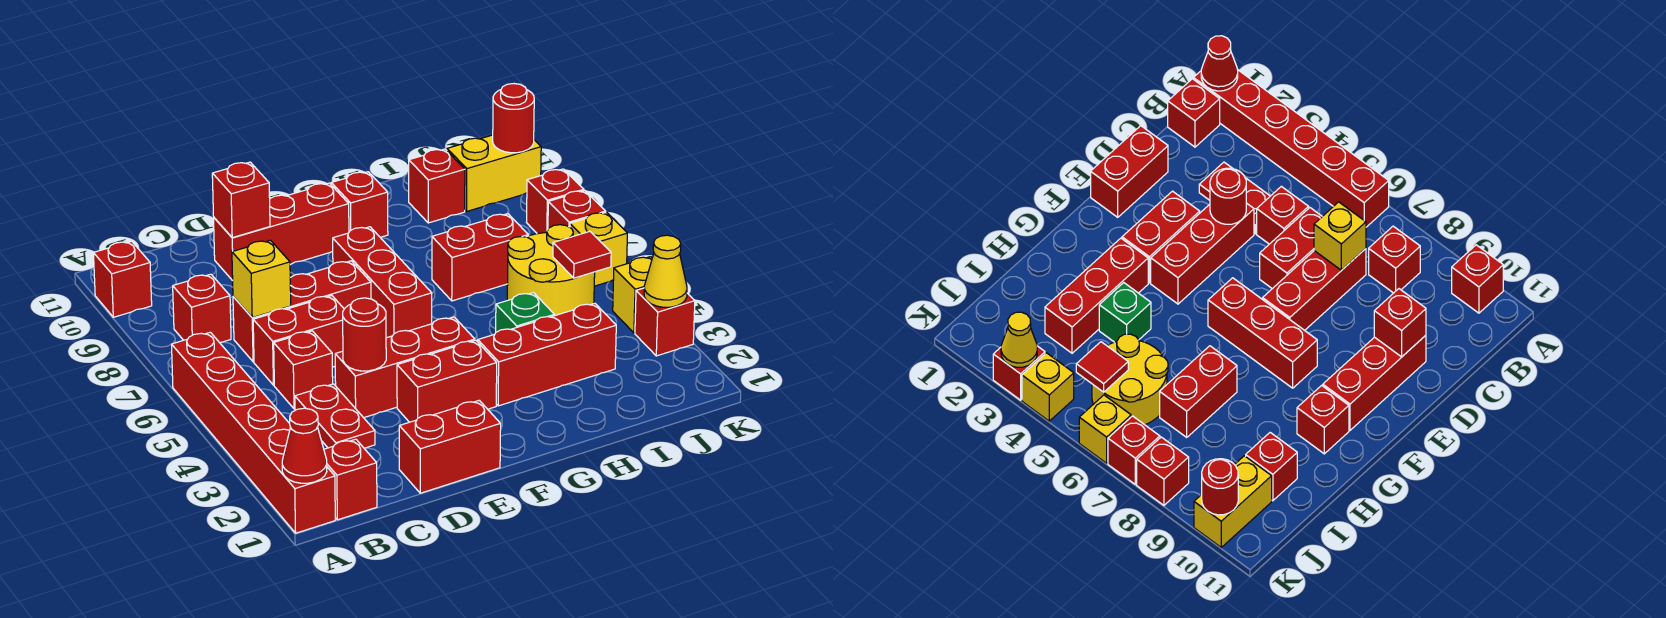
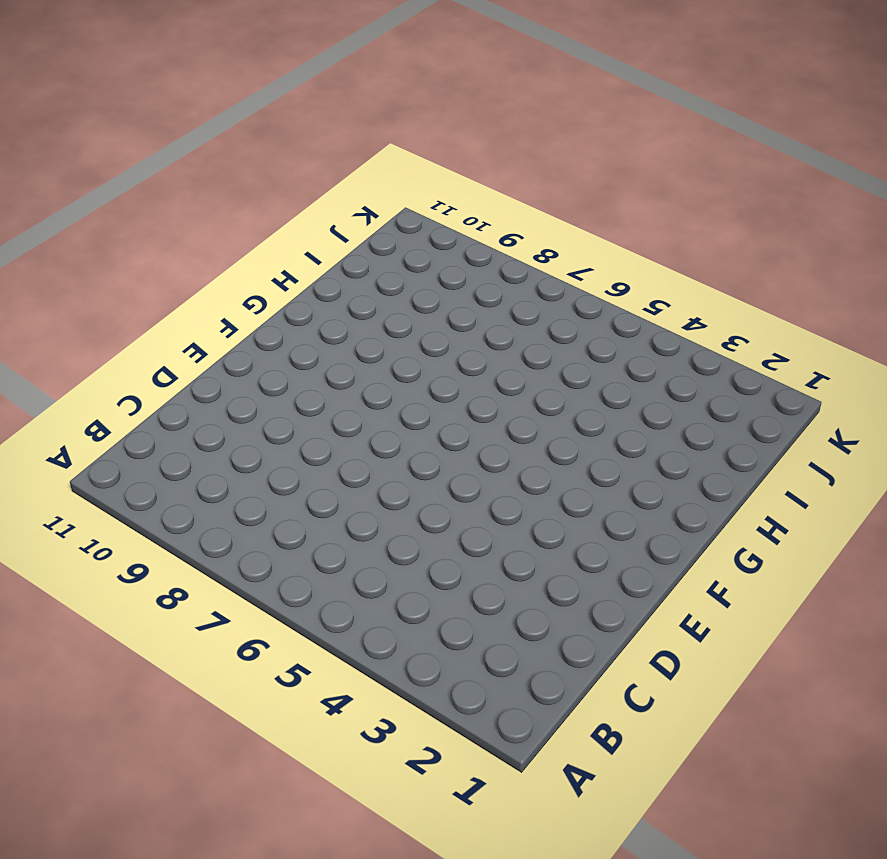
none -> red brick A1:A6 level 1
none -> red brick A10 level 1
none -> red brick B1 level 1
none -> red brick B8 level 1

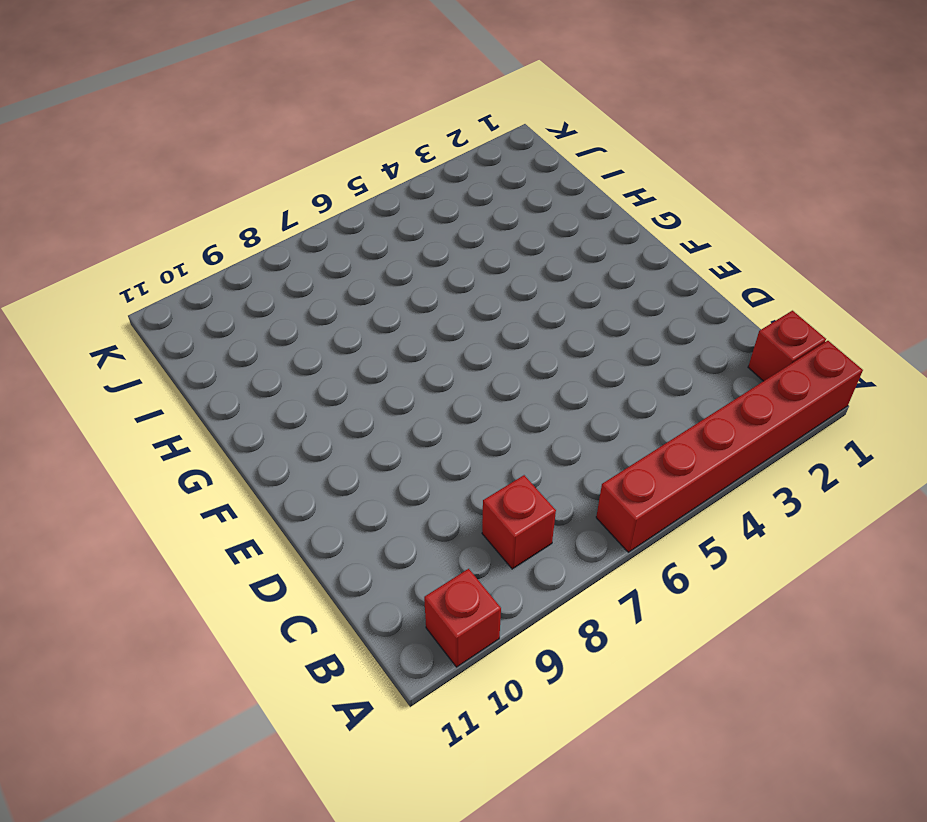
none -> red plate C3:C4 level 1
none -> red brick C5 level 1
none -> red brick C6:D6 level 1
none -> red brick C7:E7 level 1

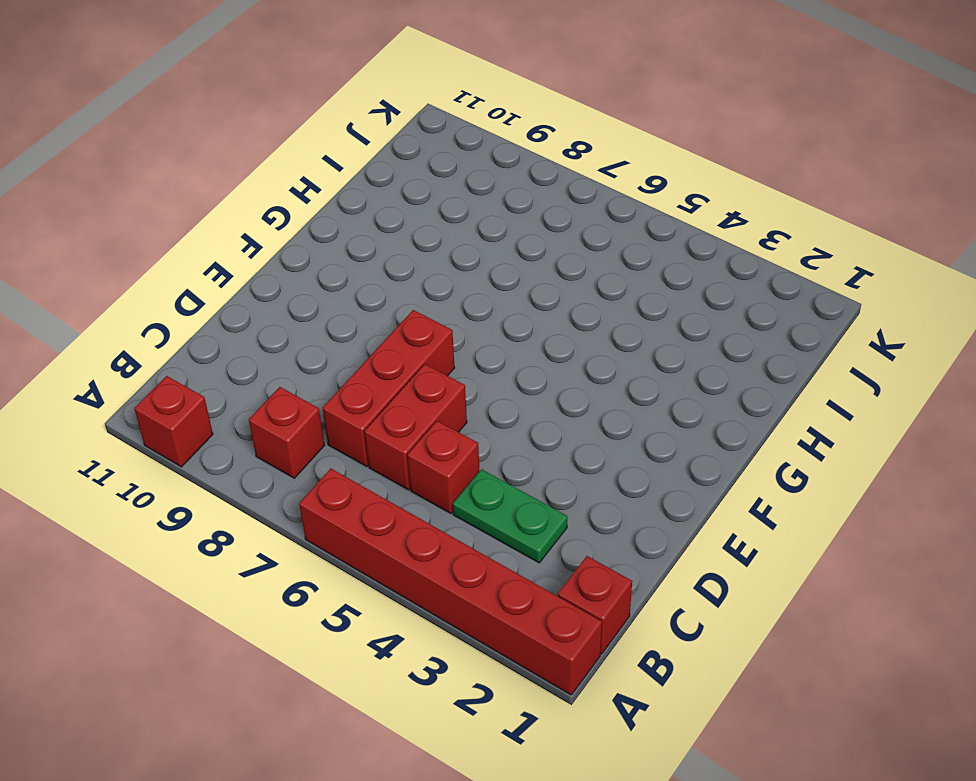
green plate C3:C4 level 1 -> red plate C3:C4 level 1
none -> red brick D1:E1 level 1
none -> red brick D4:F4 level 1
none -> red brick D10:F10 level 1
none -> red brick E3:F3 level 1

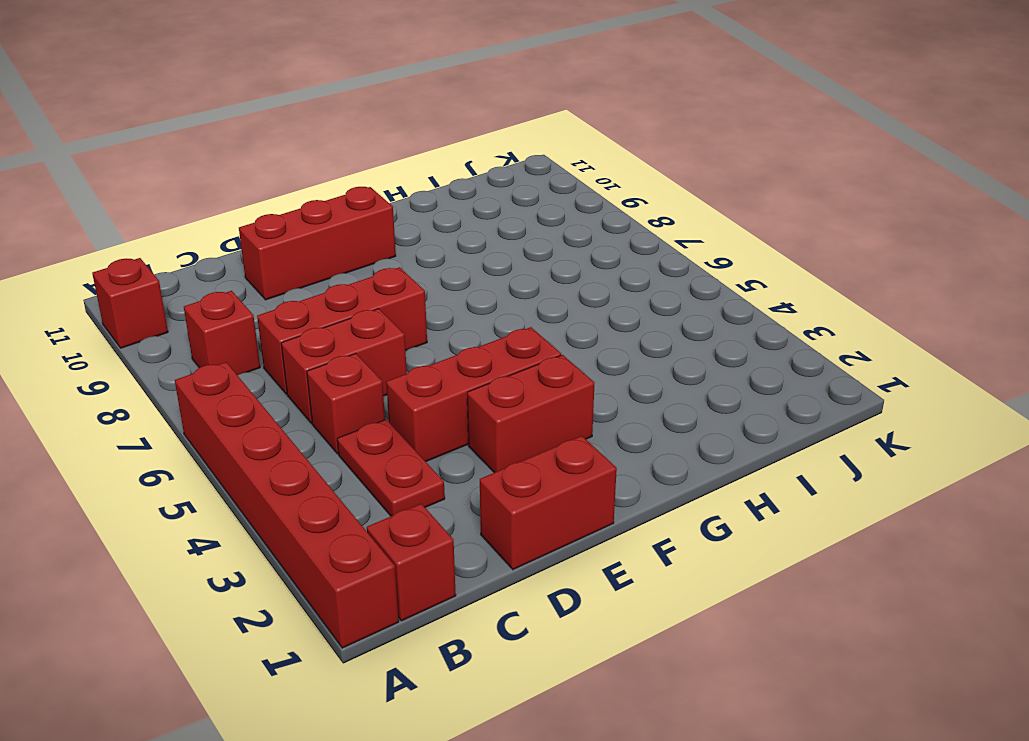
none -> red brick F6:F8 level 1
none -> red brick G3:I3 level 1
none -> red brick G10 level 1
none -> green brick H4 level 1

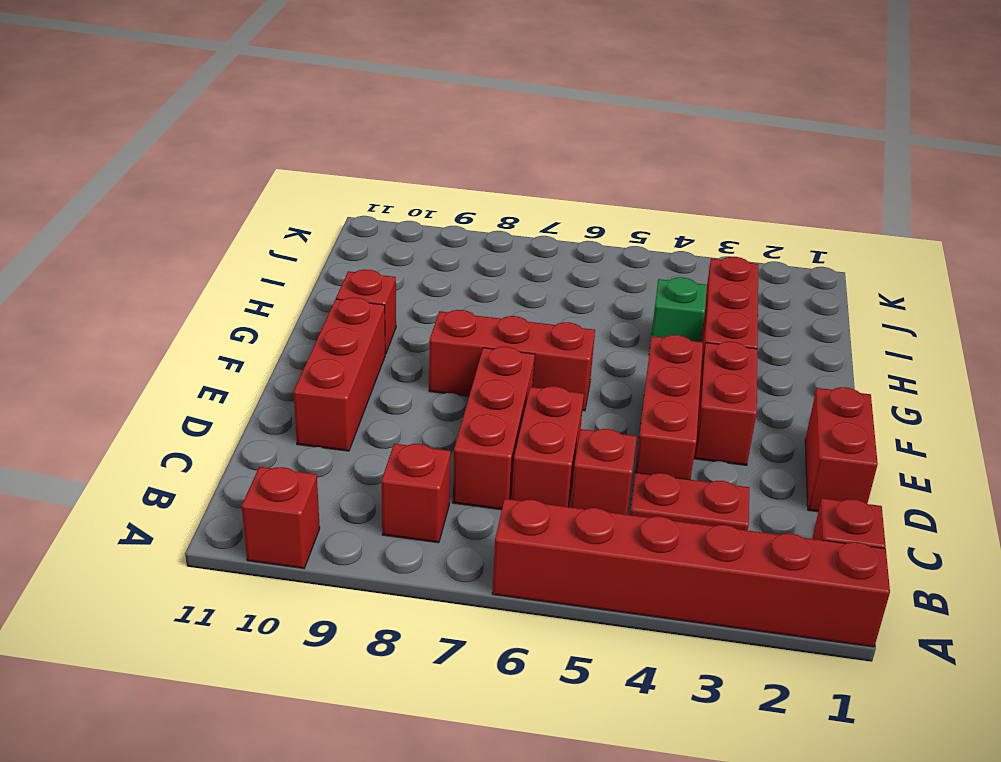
none -> red brick H7:I7 level 1
none -> yellow round brick I5:J6 level 1
none -> red brick I10 level 1
none -> yellow brick J10:K10 level 1

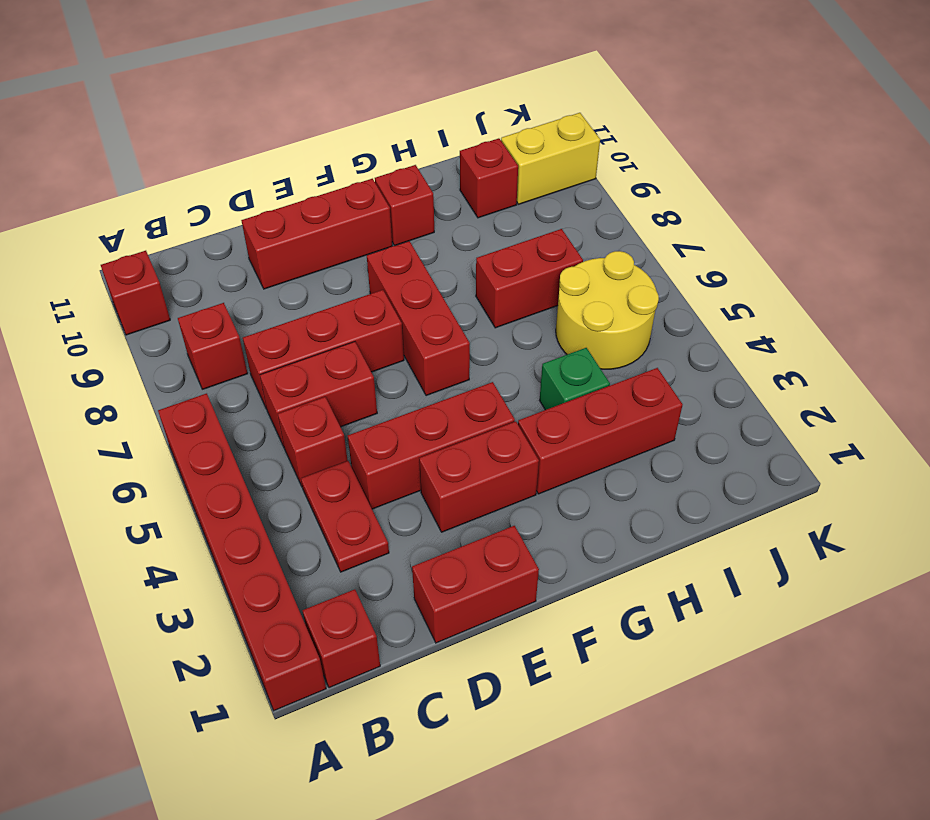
none -> red brick K3 level 1
none -> yellow brick K4 level 1
none -> yellow brick K6 level 1
none -> red brick K7 level 1

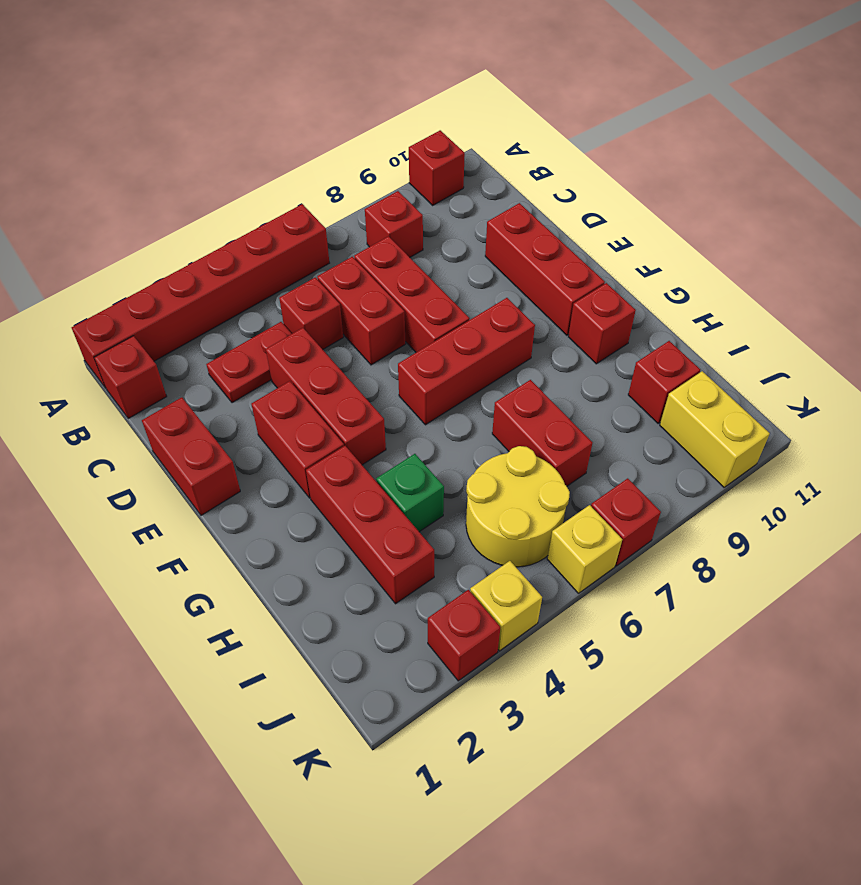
none -> red brick K8 level 1
none -> red cone A1 level 2
none -> yellow brick C7 level 2
none -> red round brick D4 level 2

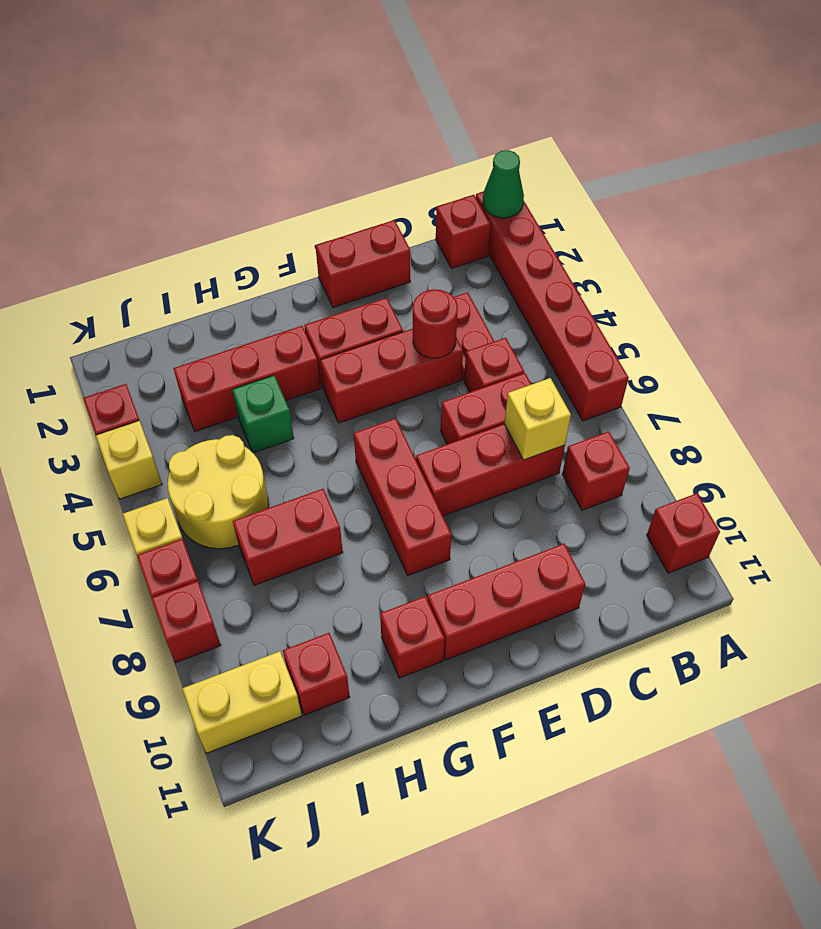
green cone A1 level 2 -> red cone A1 level 2
none -> red brick D10 level 2
none -> red tile J5 level 2
none -> yellow cone K3 level 2
none -> red round brick K10 level 2

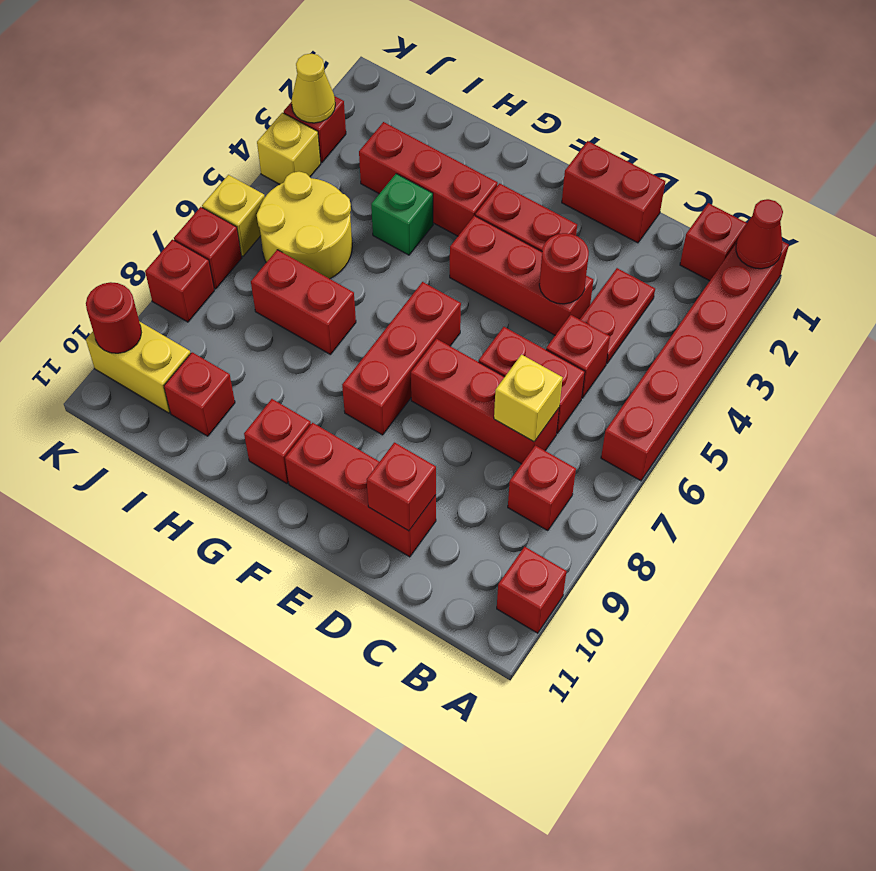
none -> red tile J5 level 2

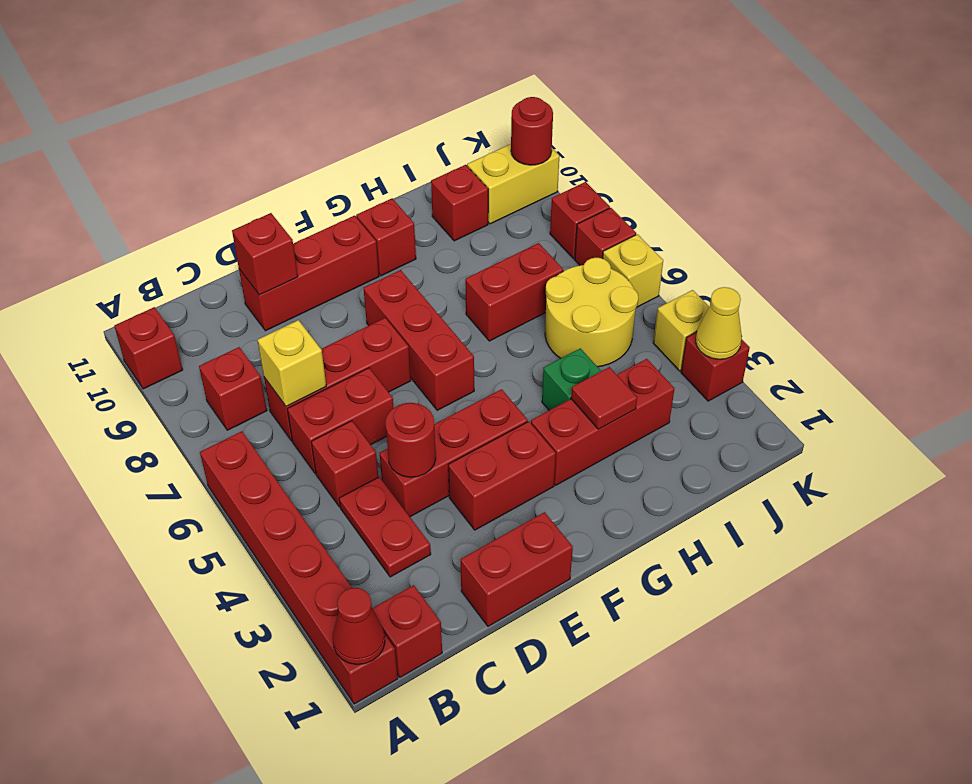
red tile H3 level 2 -> red tile J5 level 2

